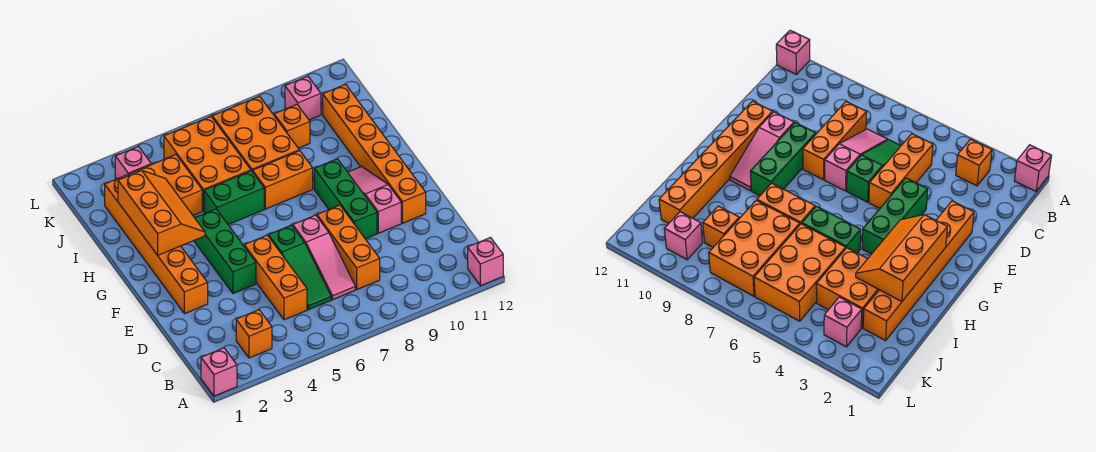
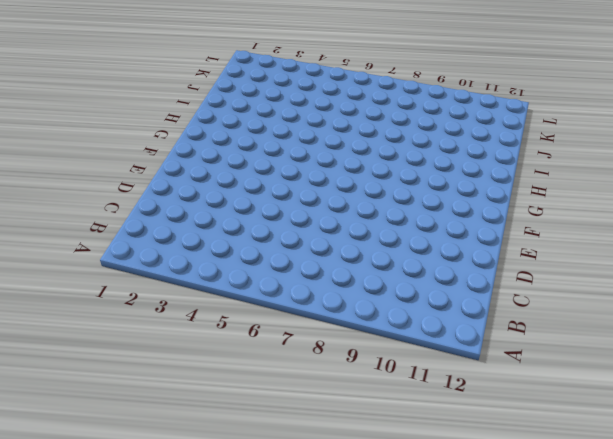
none -> pink brick A1 level 1
none -> pink brick A12 level 1
none -> orange brick B3 level 1

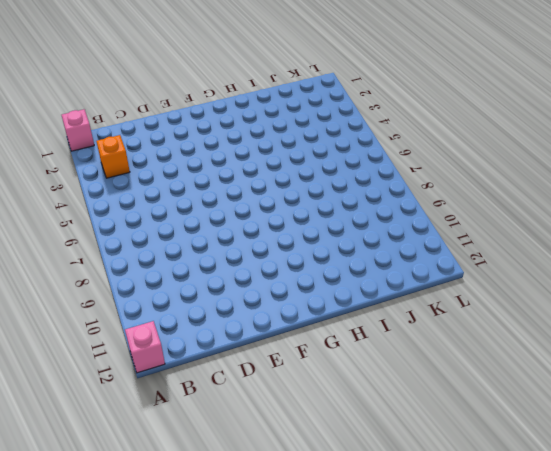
none -> orange brick C5:E5 level 1
none -> green slope C6:E6 level 1 top E
none -> pink slope C7:E7 level 1 top E

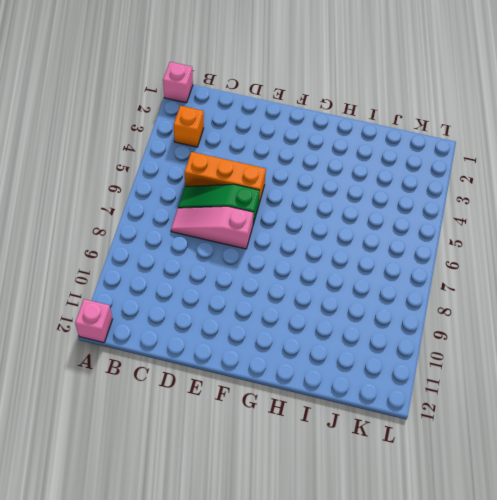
none -> orange brick C8:E8 level 1
none -> orange brick E2:J2 level 1
none -> green brick E4:G4 level 1

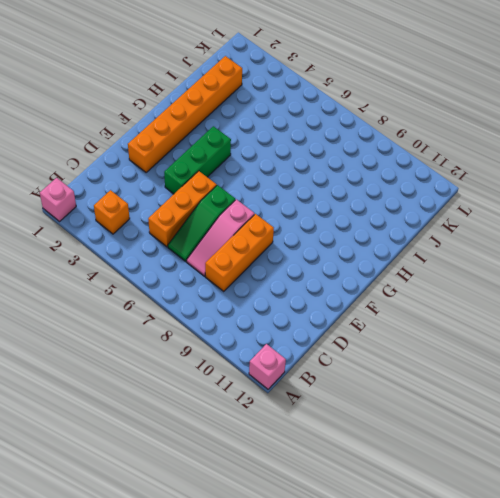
none -> green brick E9:G9 level 1
none -> pink slope E10:G10 level 1 top E
none -> orange brick E11:J11 level 1

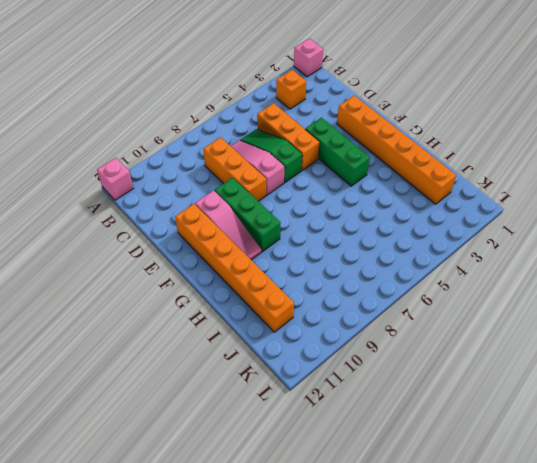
none -> green brick H5:H6 level 1
none -> orange brick H7:H8 level 1
none -> orange brick I3:J4 level 1

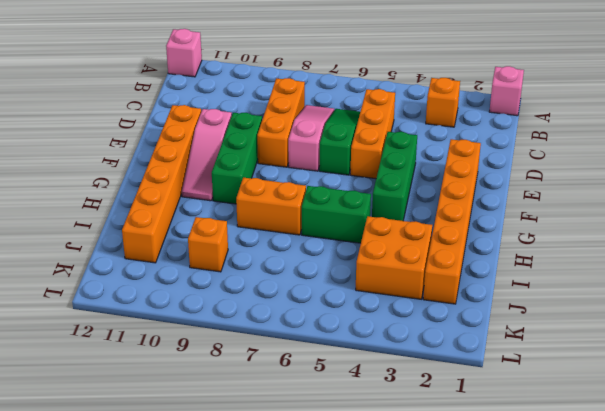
none -> orange brick I5:K6 level 1
none -> orange brick I7:K8 level 1
none -> pink brick K3 level 1

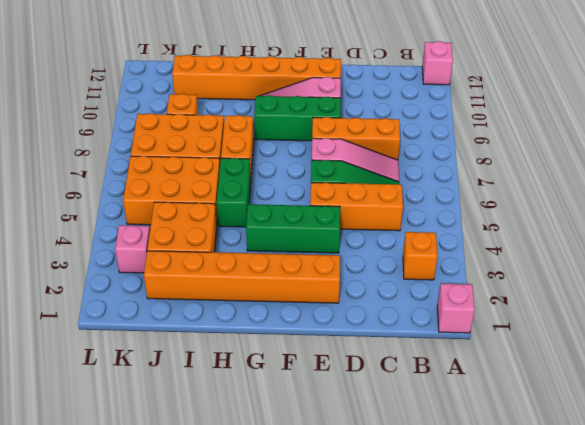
none -> pink brick K10 level 1
none -> orange slope G2:I3 level 2 top 2

